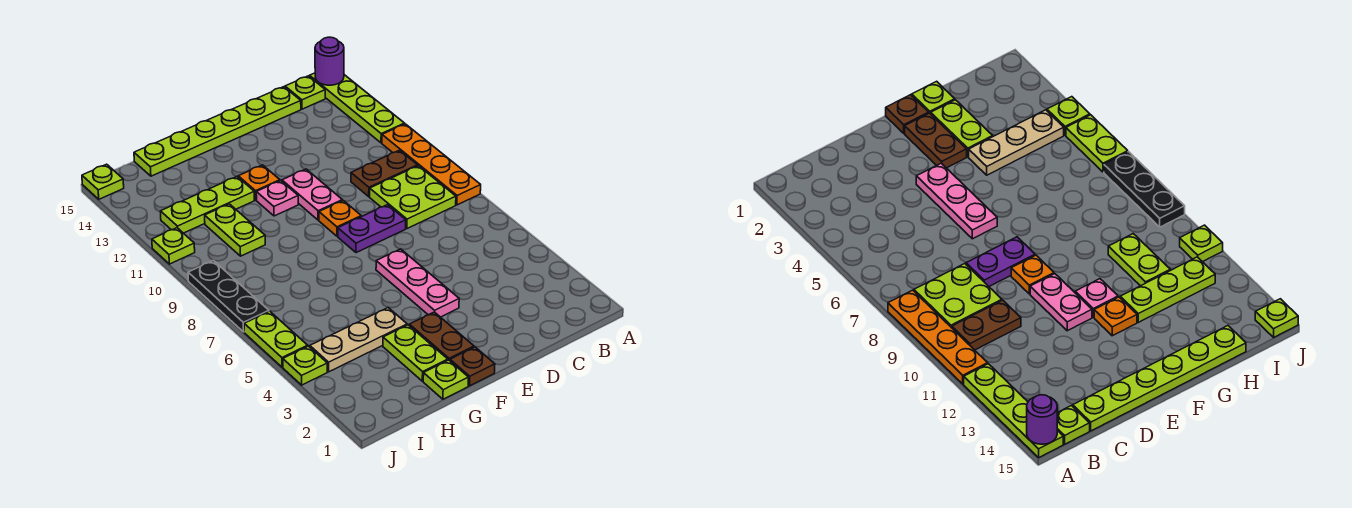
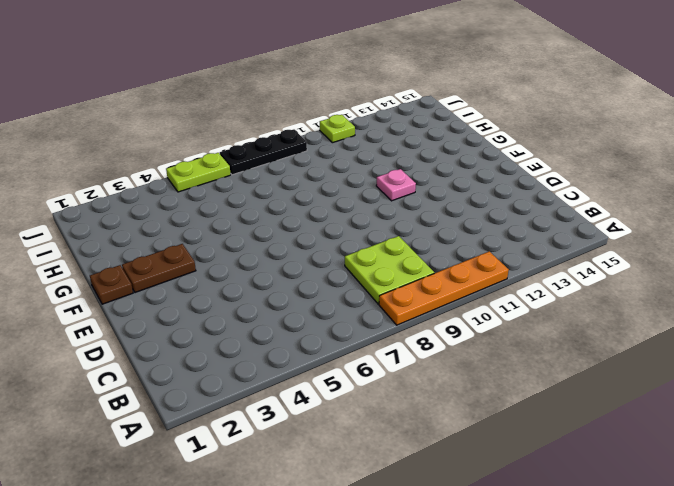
none -> lime plate A12:A15 level 1
none -> brown plate B10:C10 level 1
none -> lime plate B15 level 1

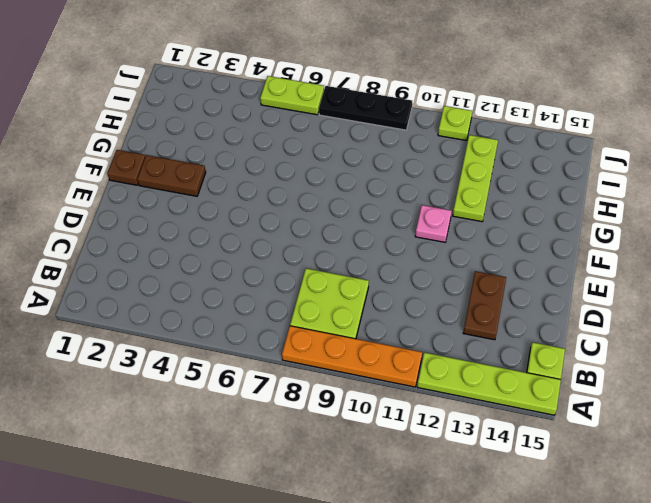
brown plate C13:D13 level 1 -> brown plate B10:C10 level 1
none -> lime plate C15:H15 level 1
none -> purple plate D8:E8 level 1
none -> pink plate E4:E6 level 1

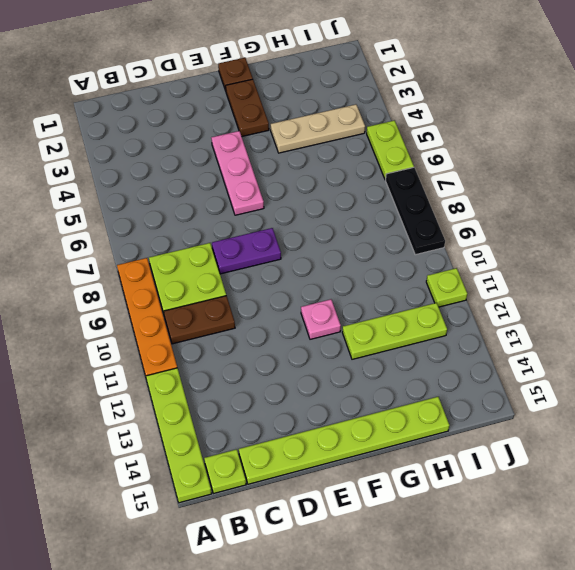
none -> orange plate E9 level 1
none -> pink plate E10:E11 level 1
none -> orange plate F12 level 1

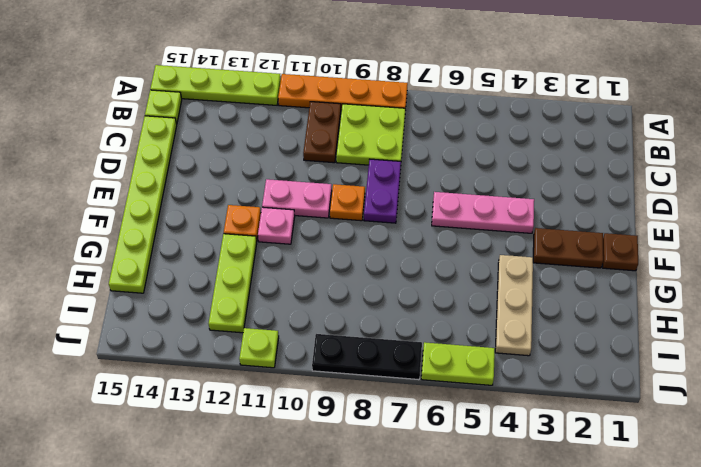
none -> lime plate G1 level 1
none -> lime plate G2:G3 level 1
none -> lime plate H10:H11 level 1

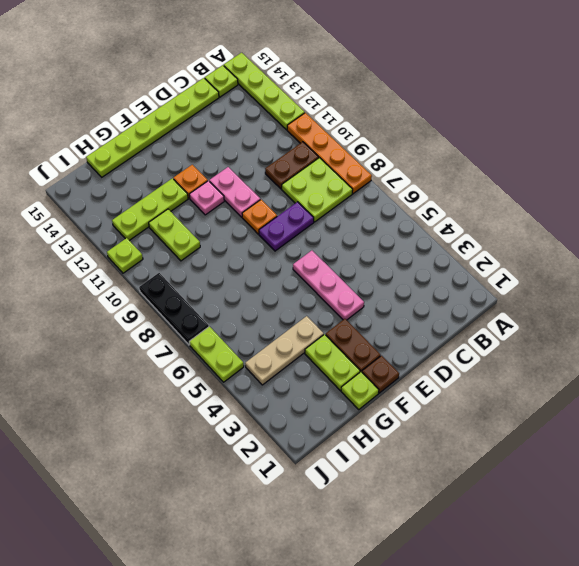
none -> lime plate J4 level 1
none -> lime plate J15 level 1
none -> purple round brick A15 level 2

